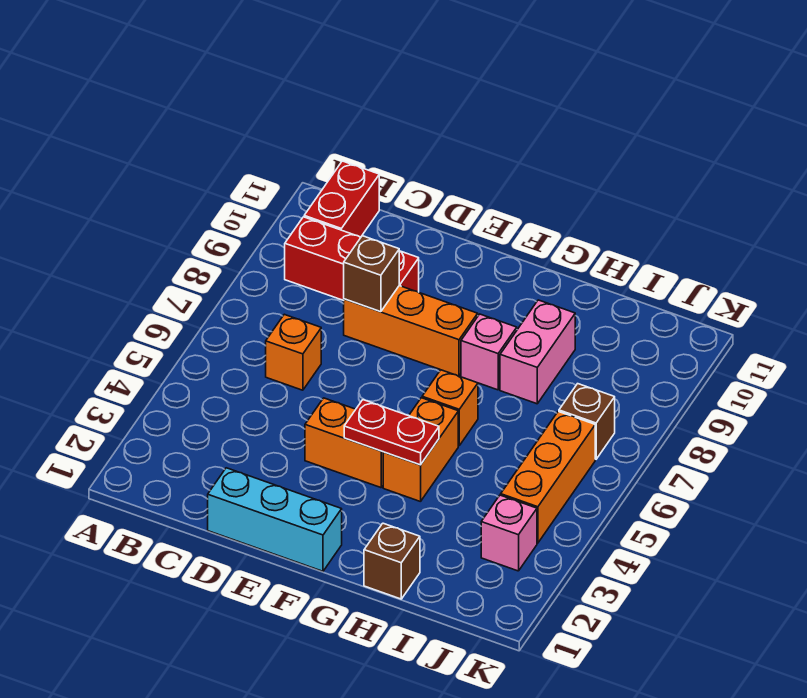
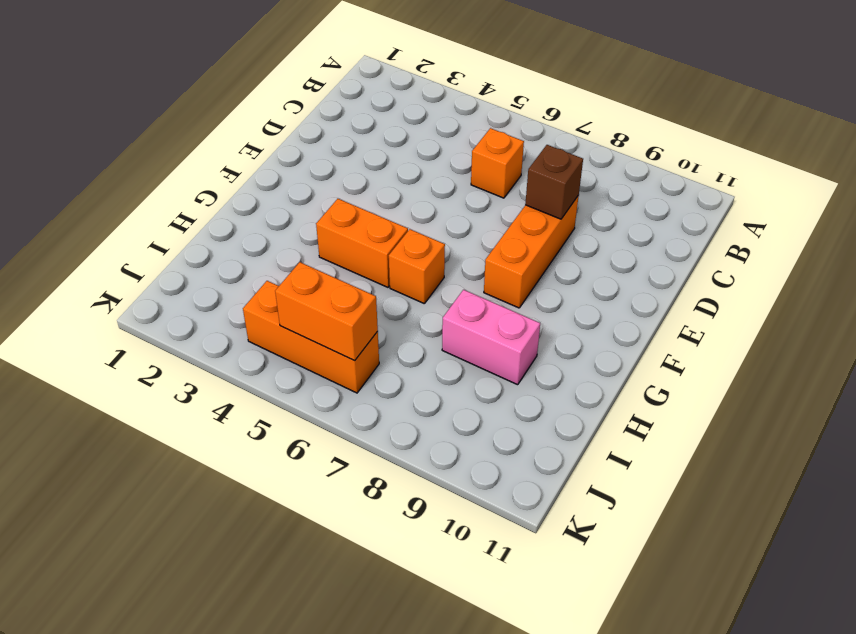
orange brick J5:J6 level 2 -> orange brick E4:F4 level 1
none -> red brick B9:D9 level 1
none -> red brick B10:B11 level 1
none -> cyan brick D1:F1 level 1

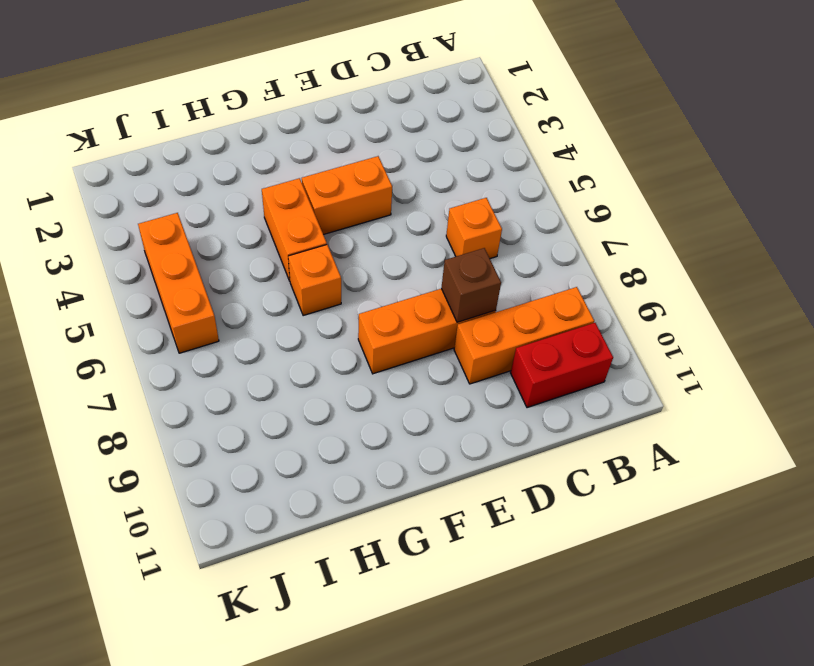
orange brick B9:D9 level 1 -> red brick B9:D9 level 1
red brick B10:C10 level 1 -> red brick B10:B11 level 1
none -> cyan brick D1:F1 level 1
none -> pink brick G8 level 1
none -> brown brick H1 level 1

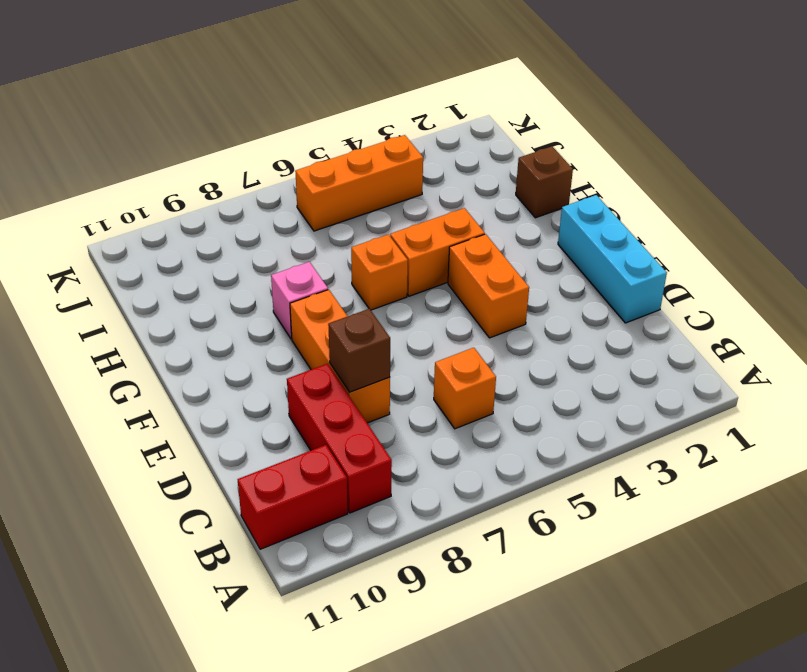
none -> pink brick H8:H9 level 1
none -> pink brick J3 level 1
none -> brown brick J7 level 1

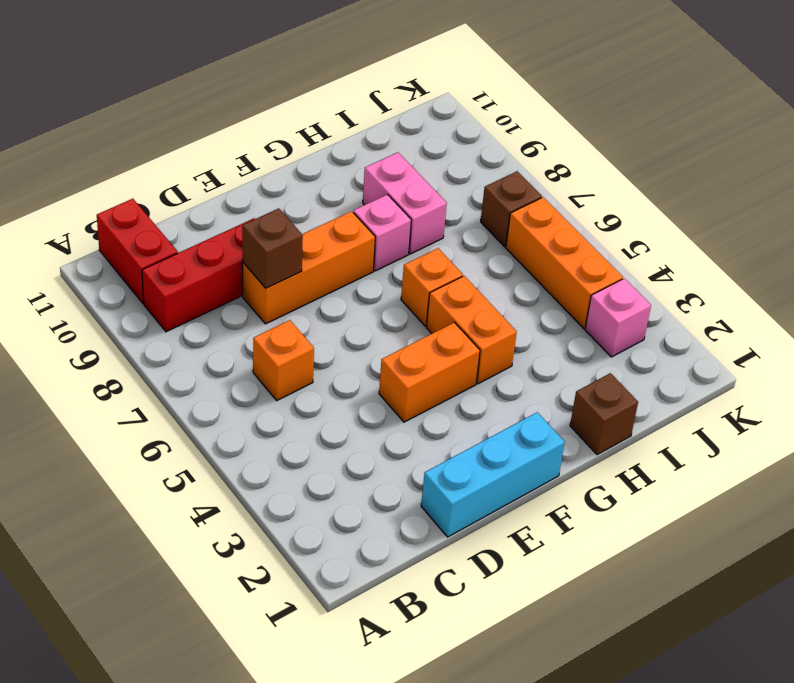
none -> red plate F4:G4 level 2

